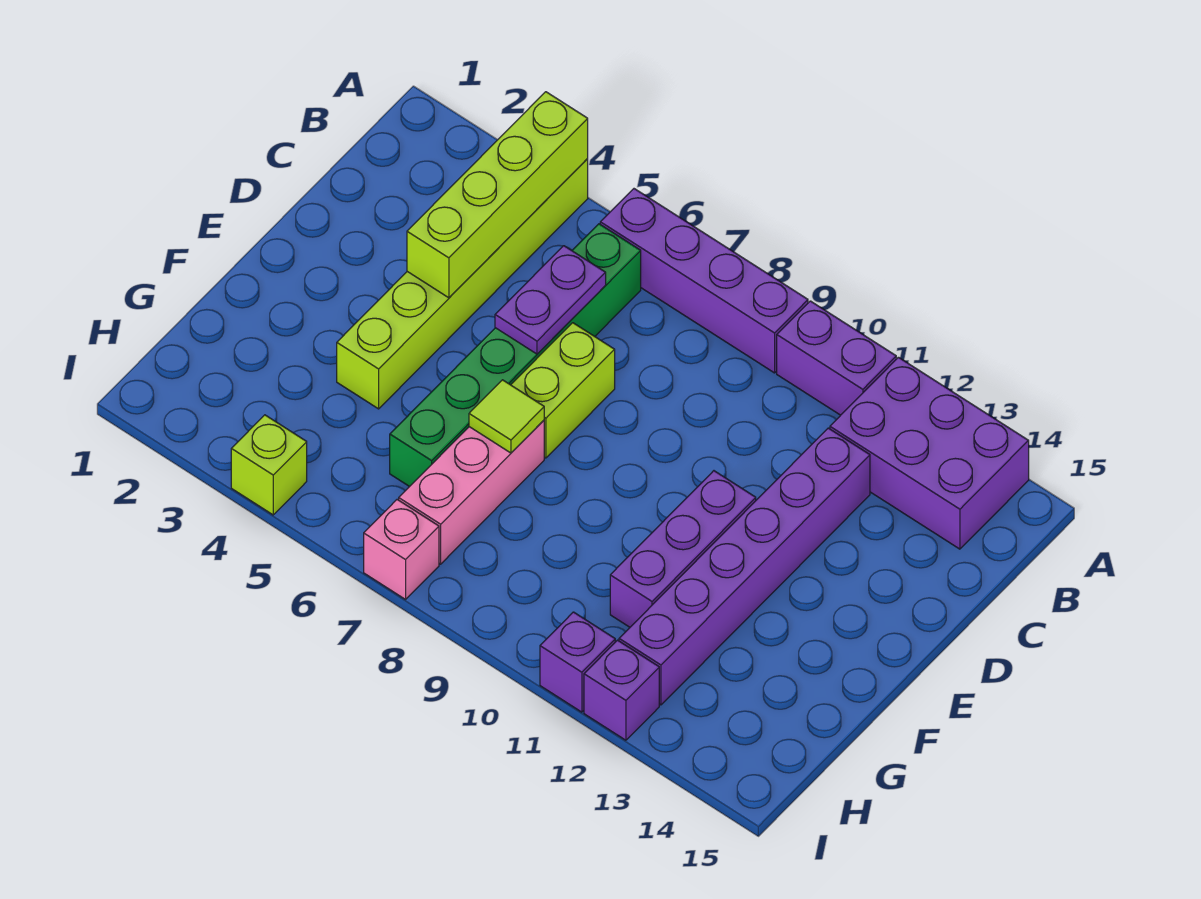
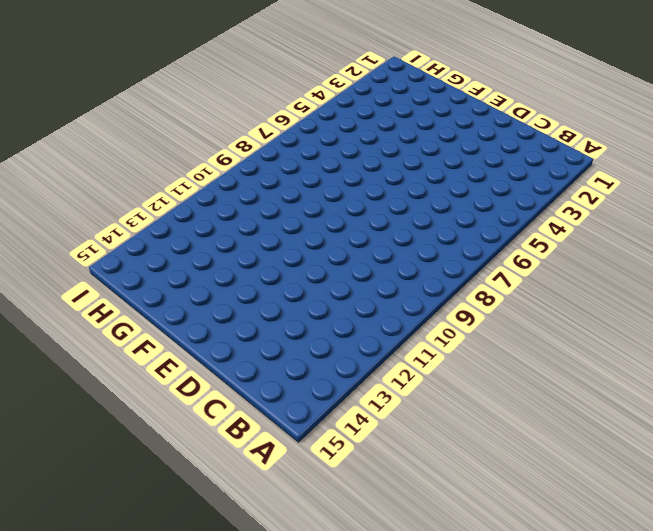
none -> lime brick A4:F4 level 1
none -> purple brick A6:A9 level 1
none -> purple brick A10:A11 level 1

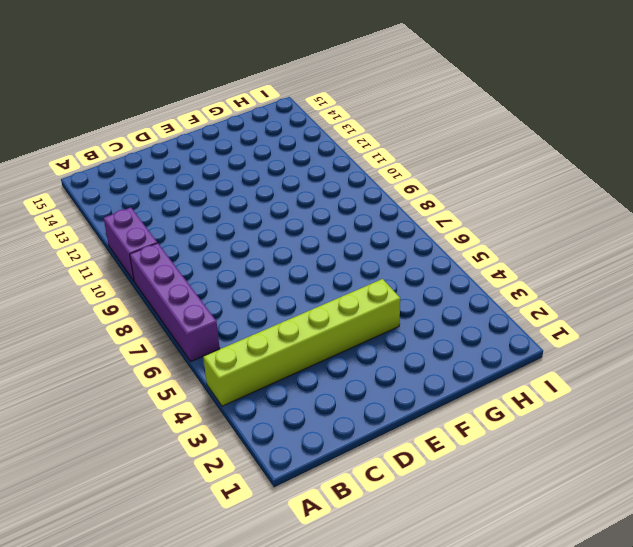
none -> purple brick A12:B14 level 1
none -> green brick B6:G6 level 1
none -> purple brick C12:H12 level 1

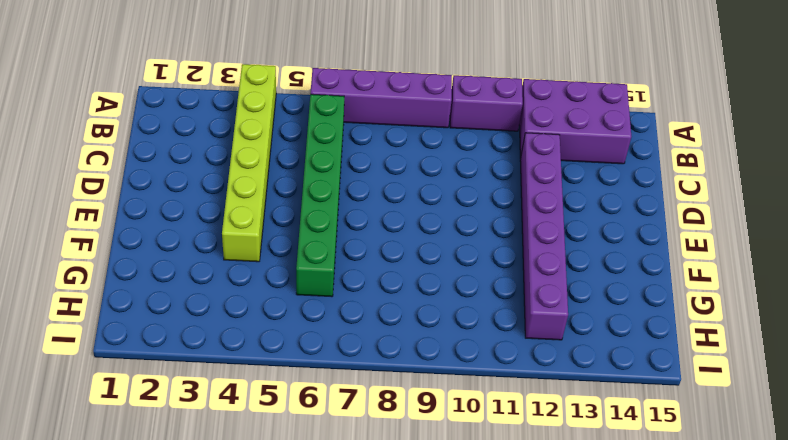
none -> lime brick D7:E7 level 1
none -> purple brick E11:G11 level 1
none -> pink brick F7:H7 level 1

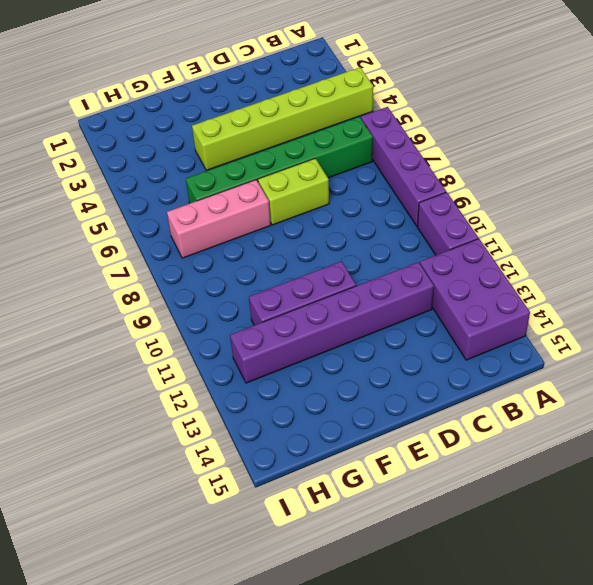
none -> lime brick I4 level 1
none -> pink brick I7 level 1
none -> purple brick I11 level 1

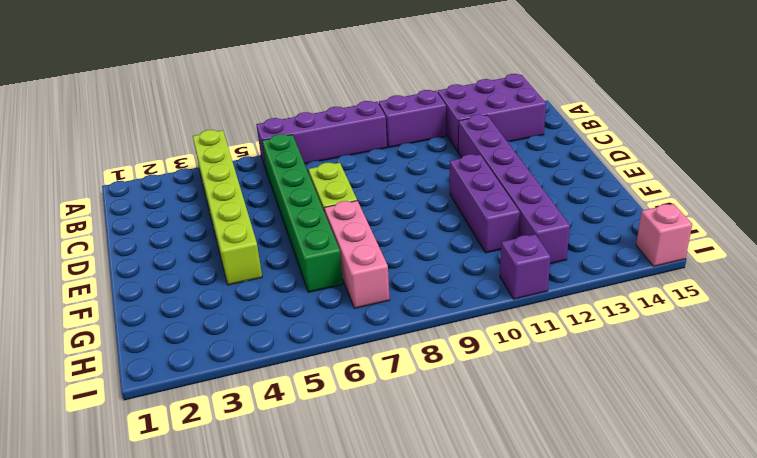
pink brick I15 level 1 -> pink brick I7 level 1
none -> lime brick I4 level 1
none -> purple brick I12 level 1
none -> lime brick A4:D4 level 2

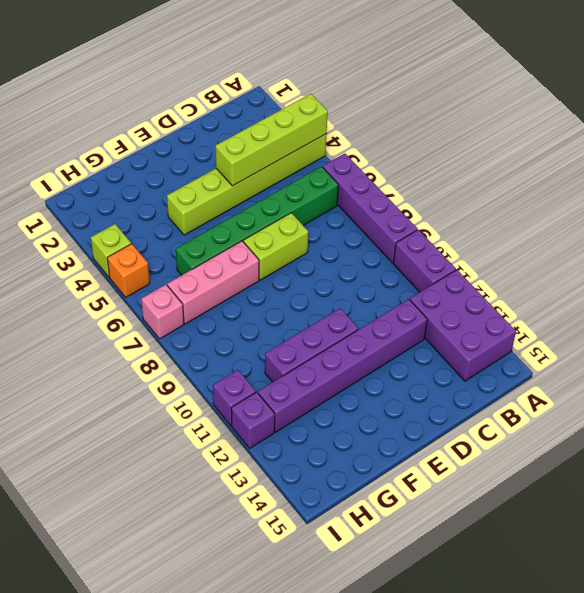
orange brick I5 level 1 -> none
none -> purple plate C6:D6 level 2
none -> lime tile F7 level 2

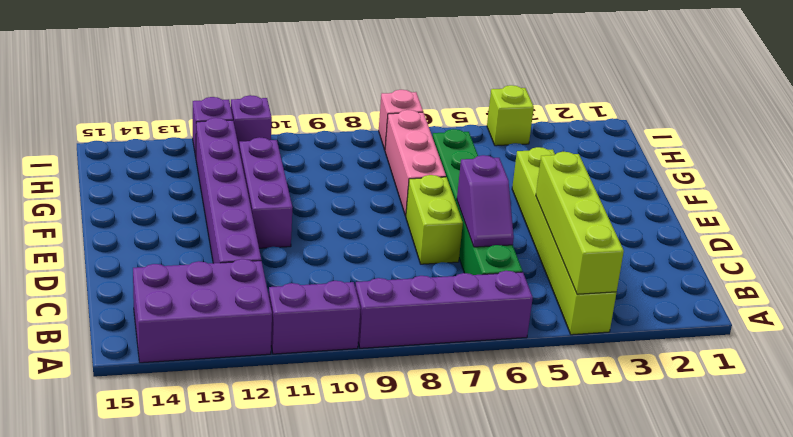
purple slope C6:D6 level 2 top D -> purple plate C6:D6 level 2
none -> lime tile F7 level 2

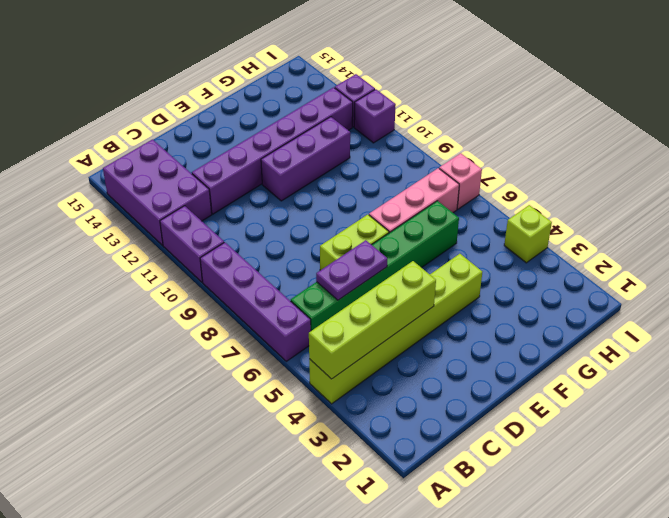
none -> lime tile F7 level 2

